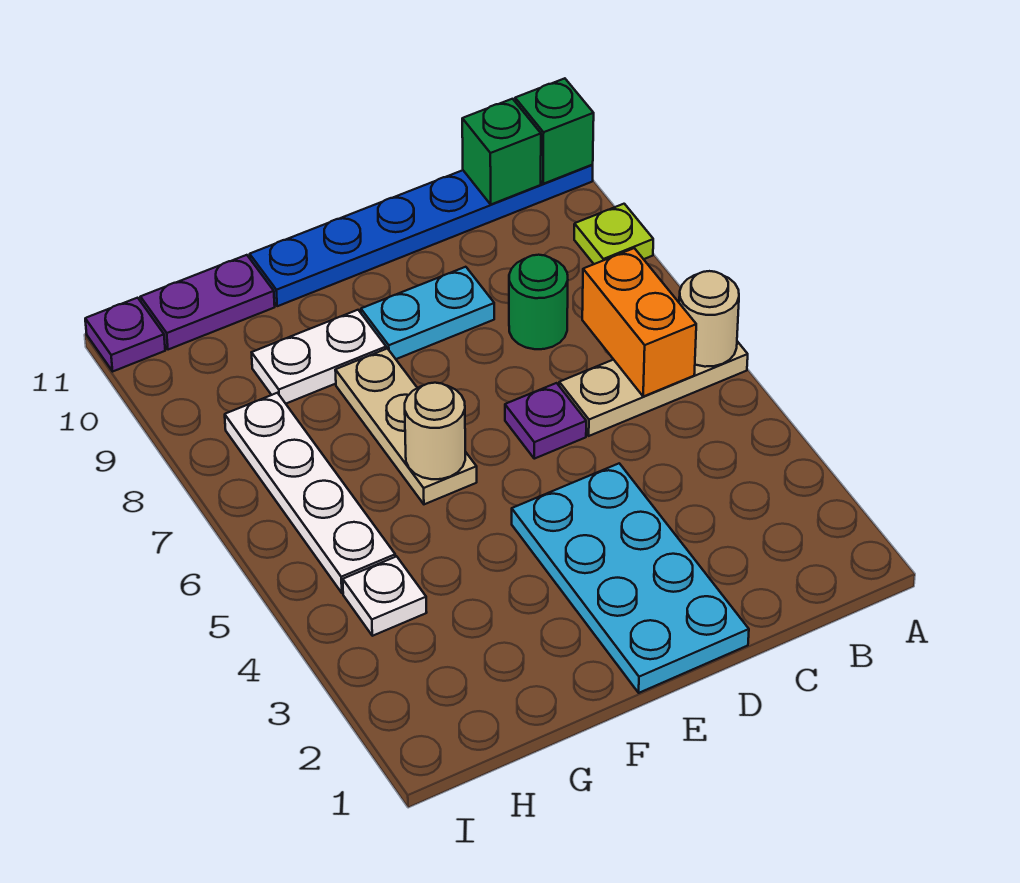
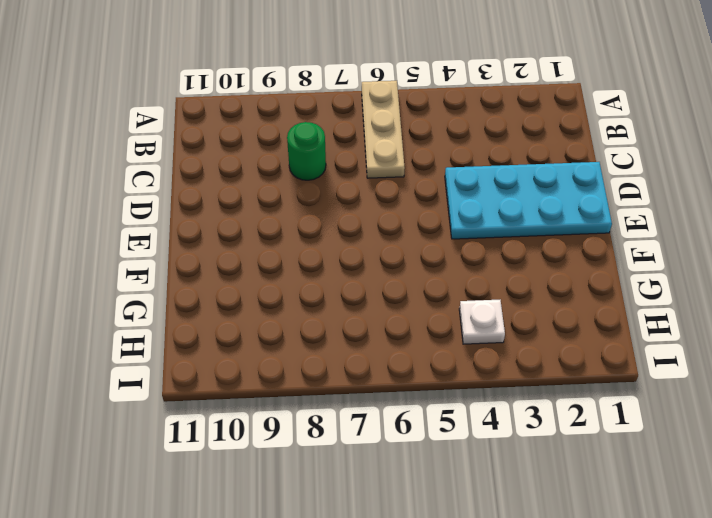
none -> lime plate A9 level 1
none -> blue plate A11:F11 level 1
none -> purple plate D6 level 1

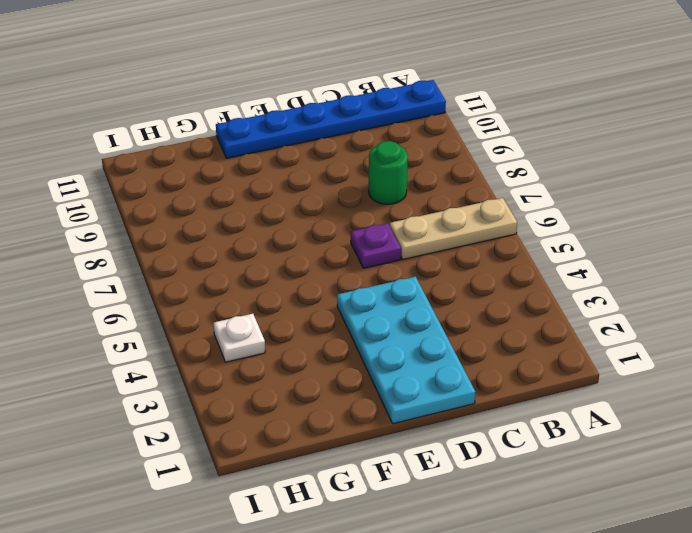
none -> lime plate A9 level 1
none -> cyan plate D9:E9 level 1
none -> tan plate F6:F8 level 1

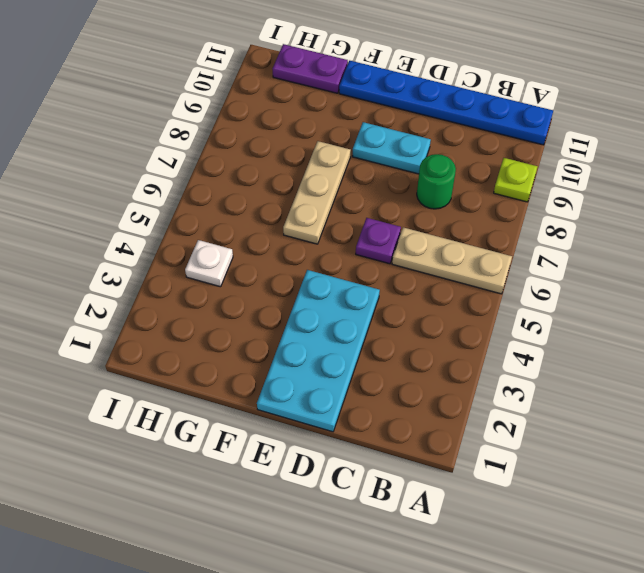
none -> white plate F9:G9 level 1
none -> white plate H5:H8 level 1
none -> purple plate I11 level 1

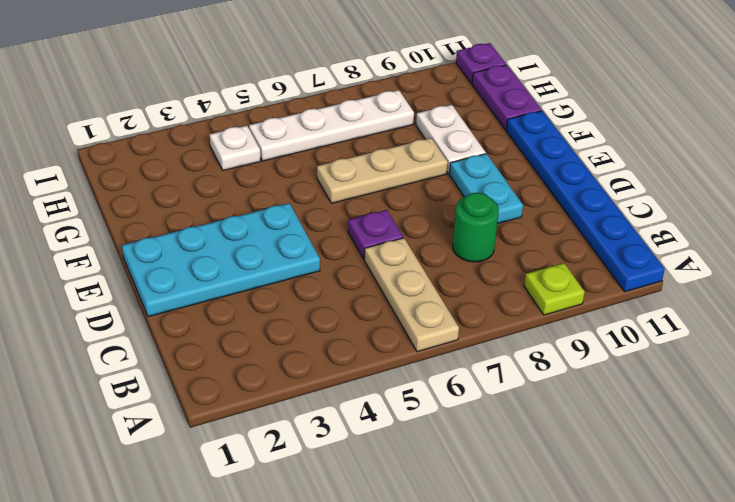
none -> tan round brick A6 level 2
none -> green brick A11 level 2
none -> orange brick B6:B7 level 2

